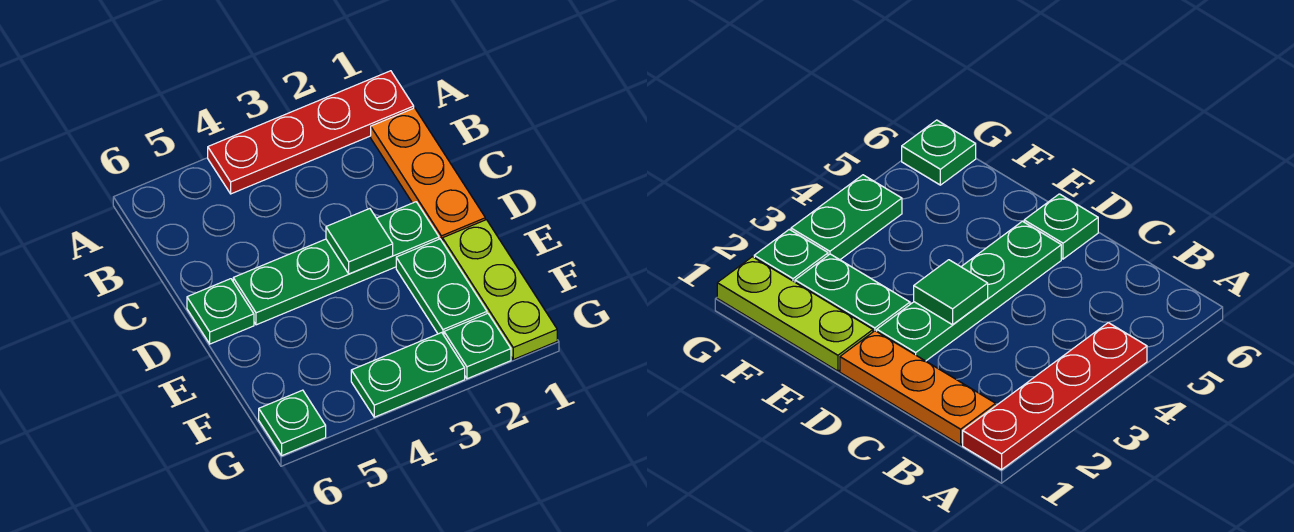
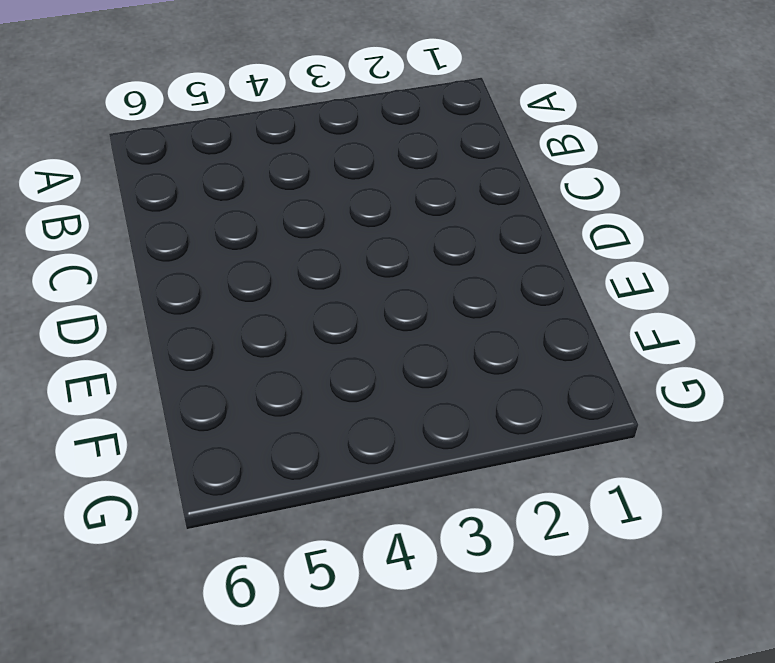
none -> red plate A1:A4 level 1
none -> orange plate B1:D1 level 1

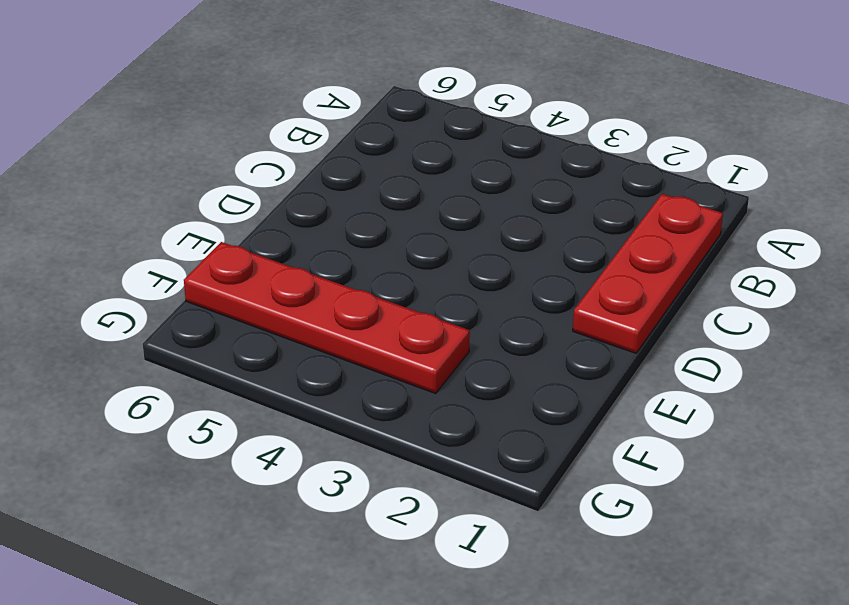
red plate B1:D1 level 1 -> orange plate B1:D1 level 1
red plate F3:F6 level 1 -> red plate A1:A4 level 1
none -> green plate D2:D5 level 1
none -> green plate D6 level 1

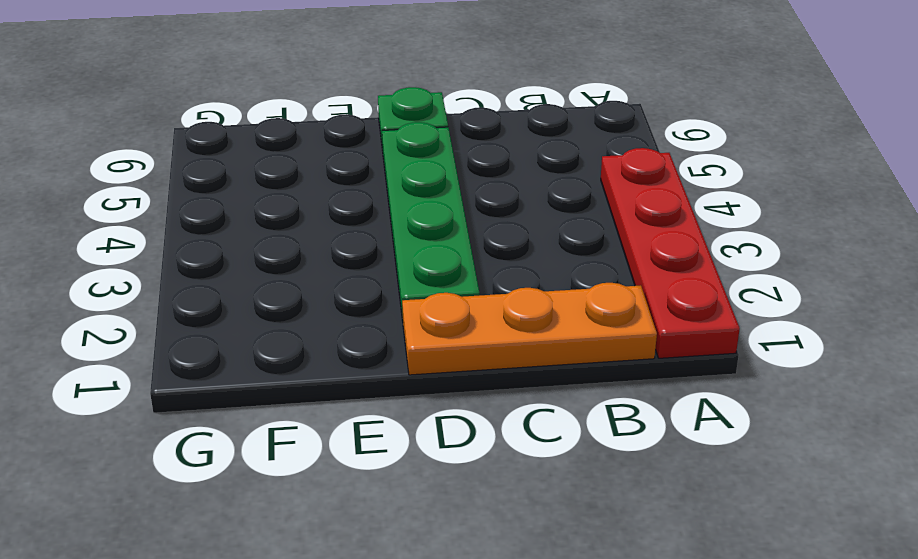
none -> lime plate E1:G1 level 1
none -> green plate E2:F2 level 1

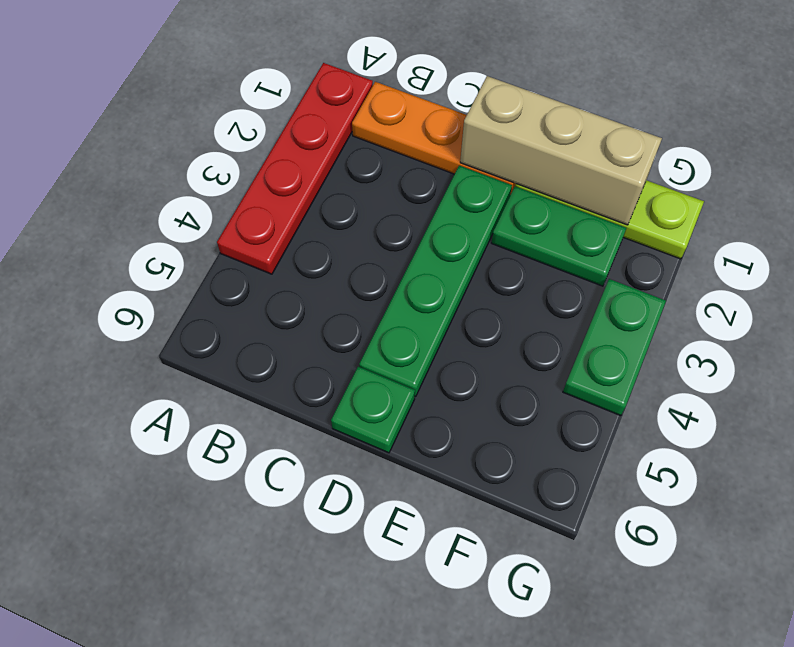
tan brick D1:F1 level 2 -> none
none -> green plate G2 level 1
none -> green plate G6 level 1

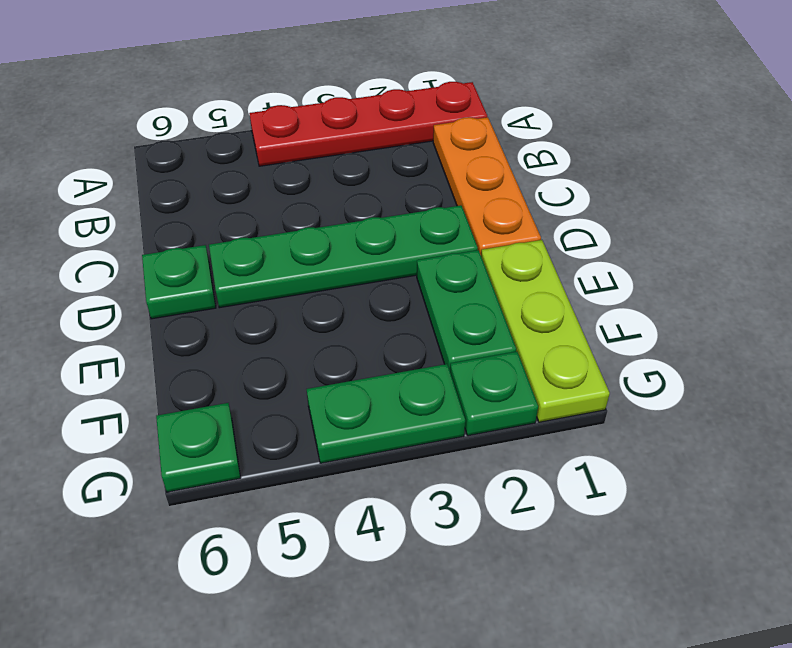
none -> green tile D3 level 2

